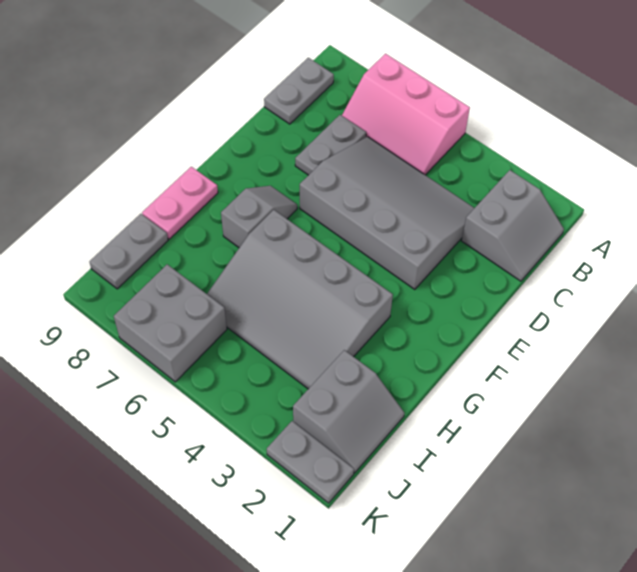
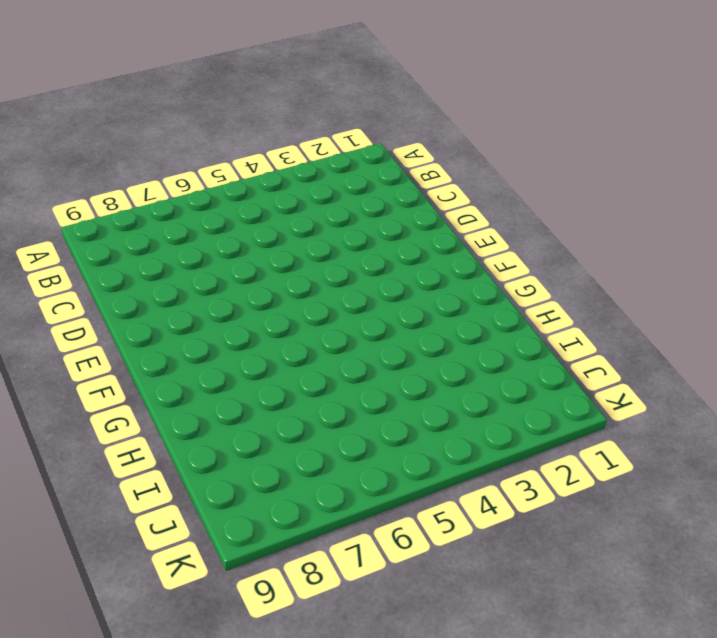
none -> pink slope A5:B7 level 1 top A
none -> grey slope B1:C2 level 1 top 2
none -> grey plate B9:C9 level 1

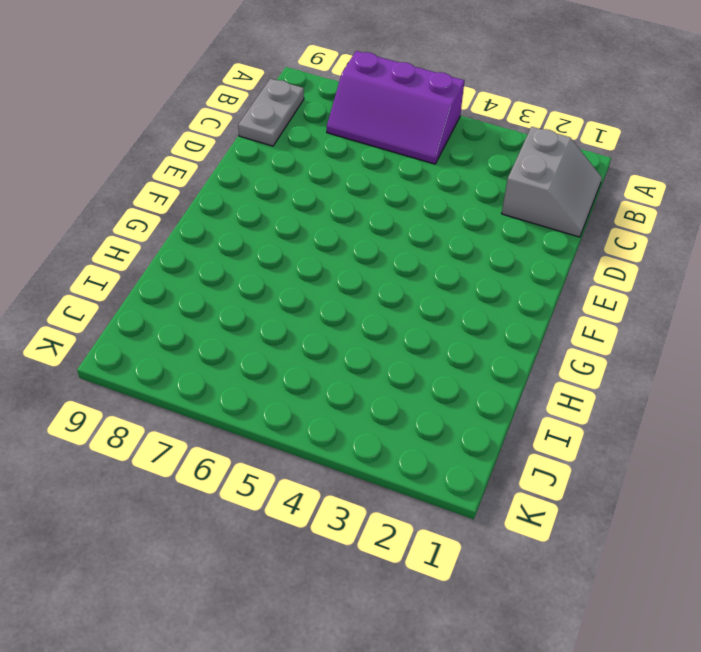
purple slope A5:B7 level 1 top A -> pink slope A5:B7 level 1 top A
none -> grey slope C3:E6 level 1 top E
none -> grey plate C7:D7 level 1
none -> grey slope F7:G7 level 1 top G

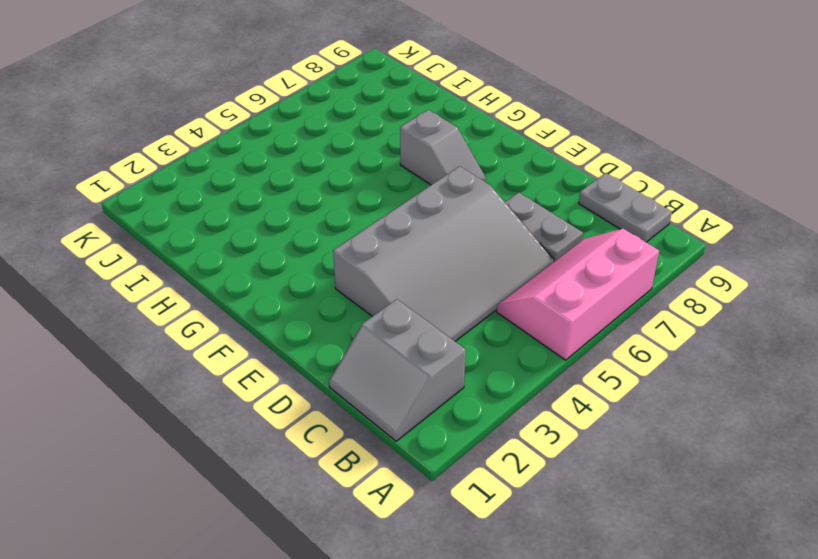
none -> grey slope G3:I6 level 1 top G
none -> pink plate G9:H9 level 1
none -> grey slope I1:J2 level 1 top 2

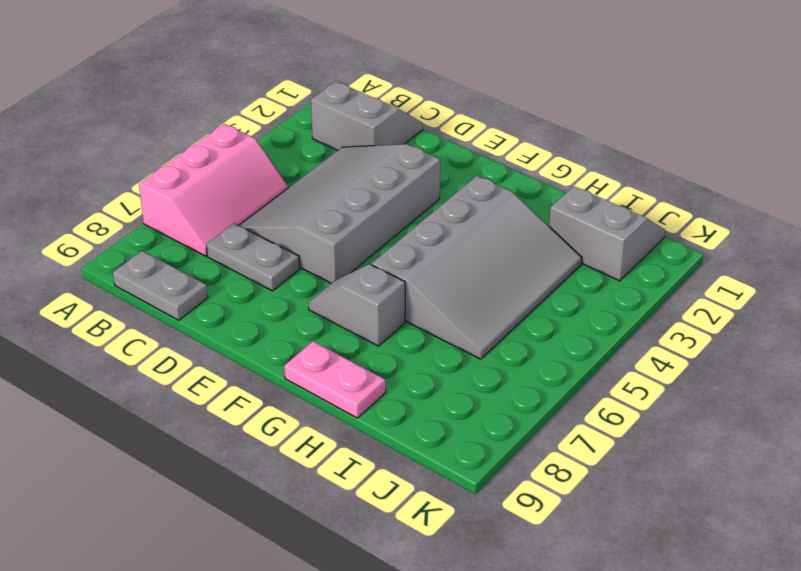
none -> grey plate I9:J9 level 1
none -> grey brick J6:K7 level 1
none -> grey plate K1:K2 level 1

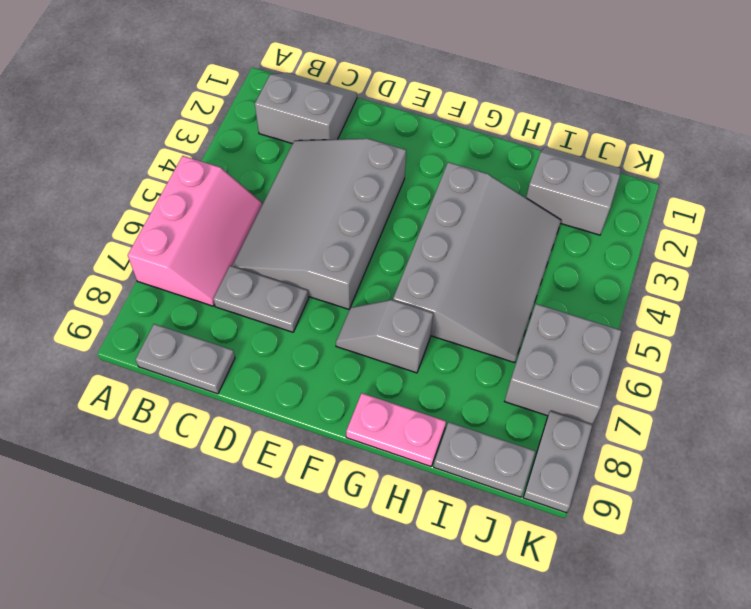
grey plate K8:K9 level 1 -> grey plate K1:K2 level 1

